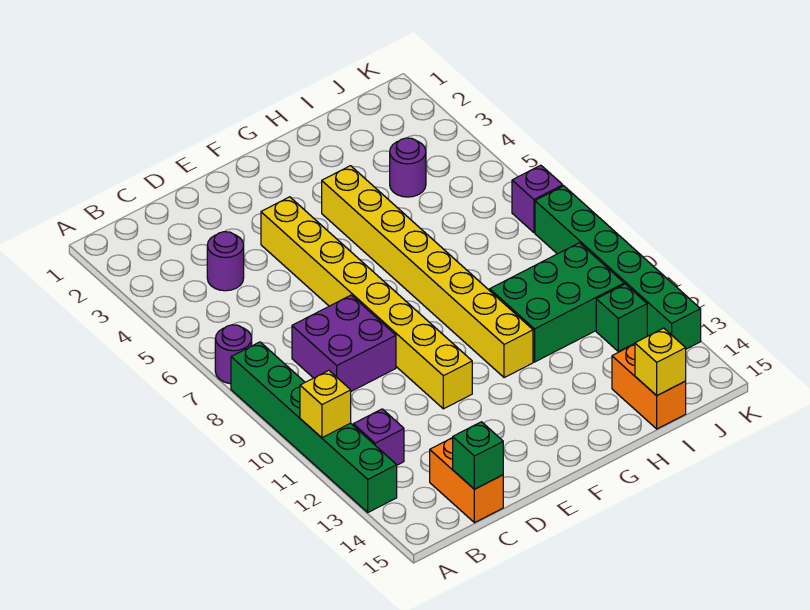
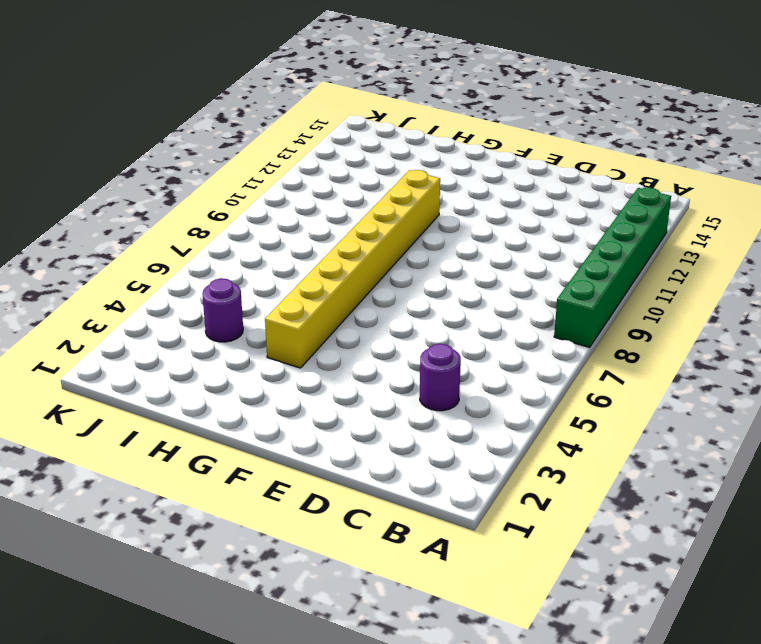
none -> purple round brick A7 level 1
none -> purple brick B12 level 1
none -> purple brick C8:D9 level 1

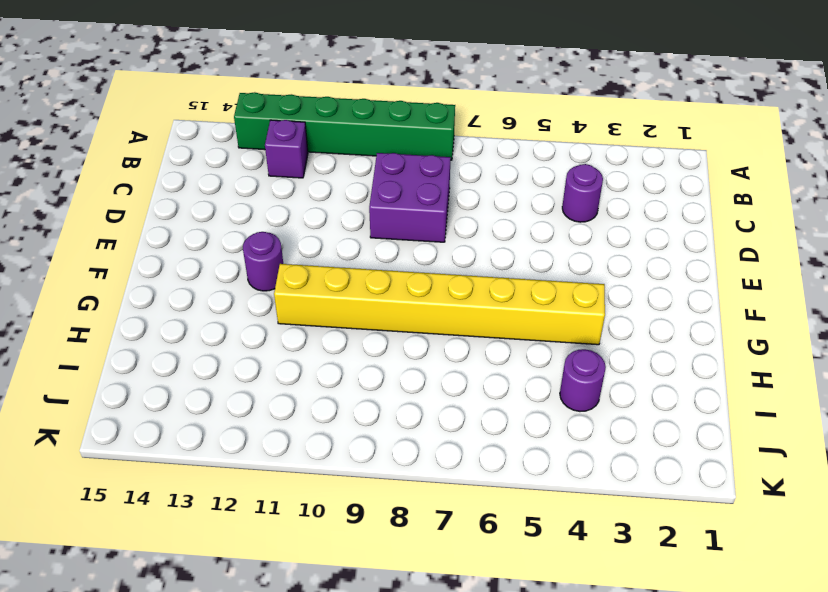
purple round brick F12 level 1 -> purple round brick A7 level 1
none -> orange brick C14:C15 level 1
none -> yellow brick E4:E11 level 1
none -> green brick H10:J11 level 1

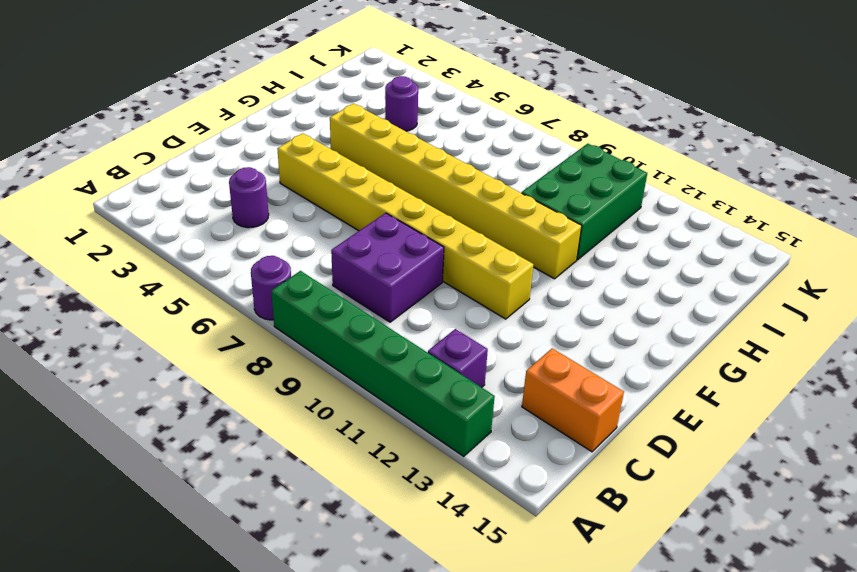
none -> orange brick I14:I15 level 1
none -> green brick J12 level 1
none -> purple brick K7 level 1

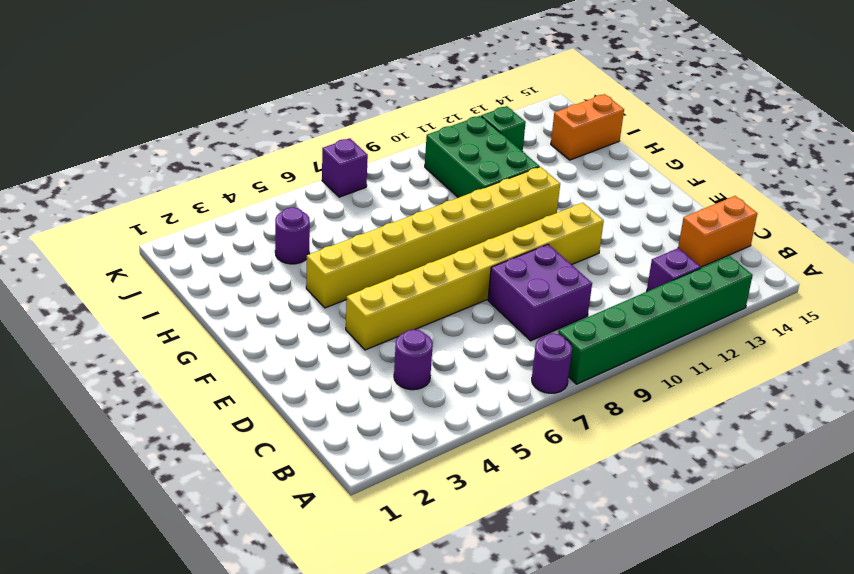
none -> green brick K8:K13 level 1
none -> yellow brick A11 level 2
none -> green brick C15 level 2

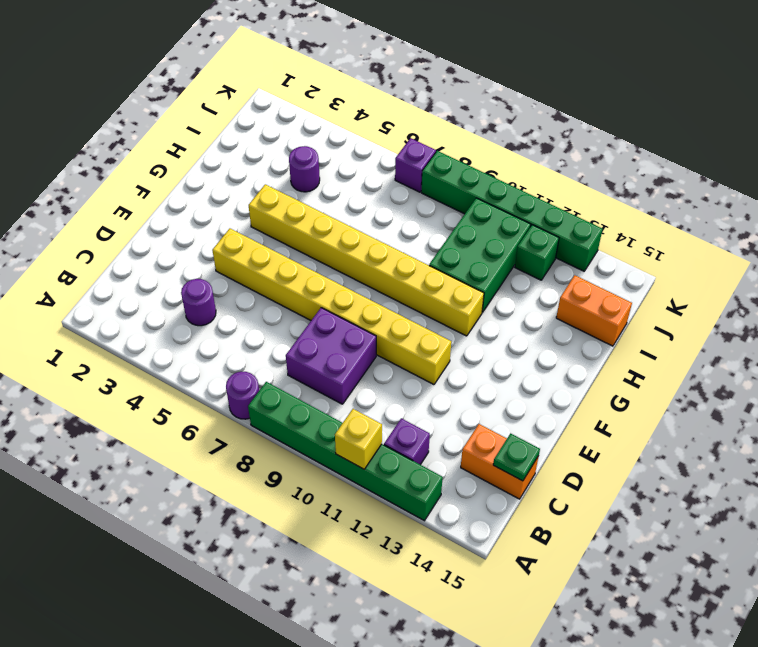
green plate C15 level 2 -> green brick C15 level 2
none -> yellow brick I15 level 2

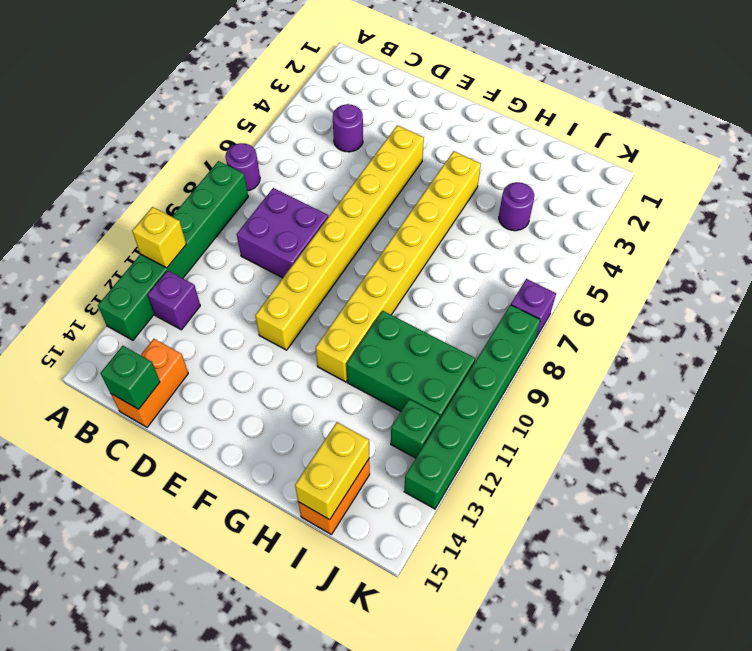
yellow brick I14:I15 level 2 -> yellow brick I15 level 2

